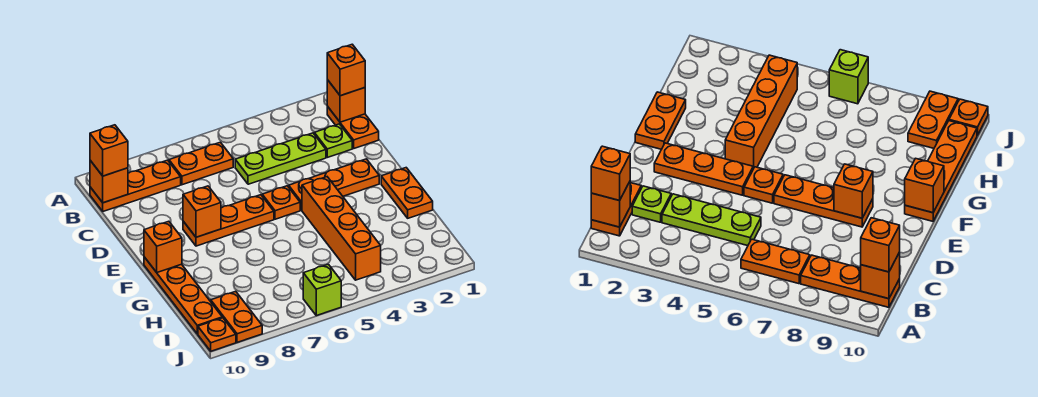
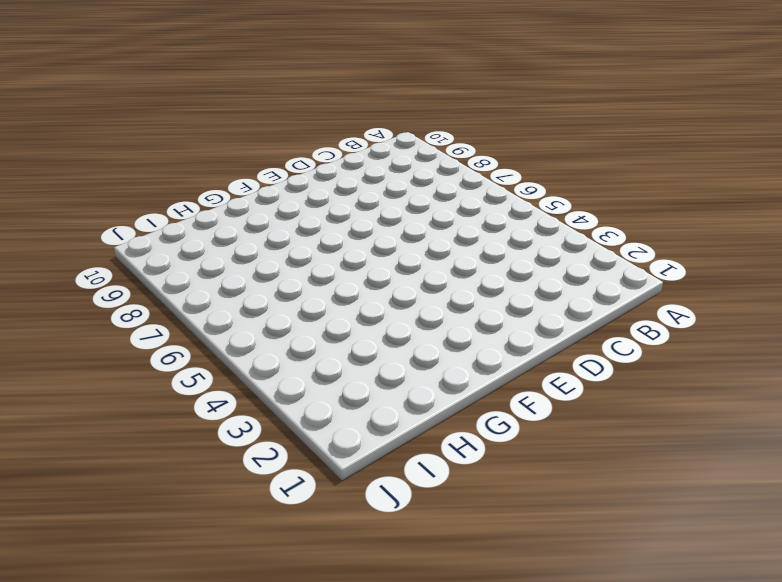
none -> orange plate B1:C1 level 1
none -> orange plate B6:B7 level 1
none -> orange plate B8:B10 level 1

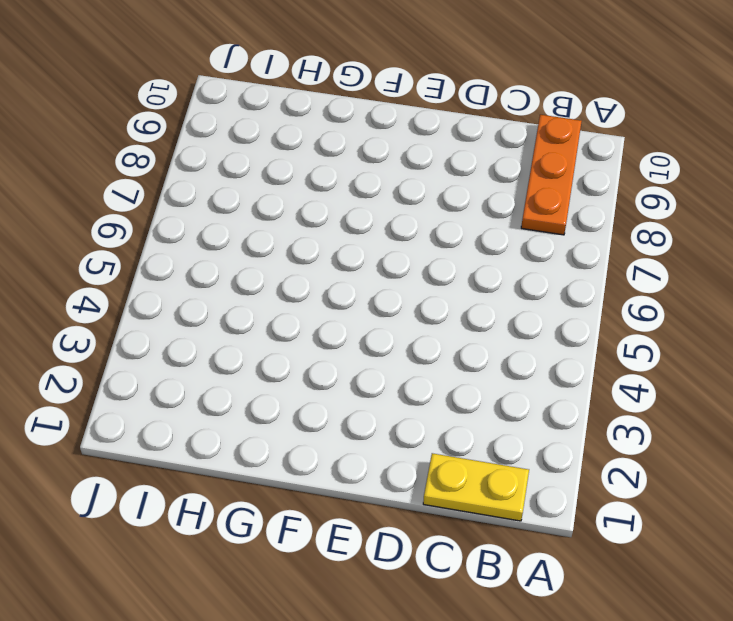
yellow plate B1:C1 level 1 -> orange plate B1:C1 level 1
none -> orange plate B6:B7 level 1
none -> lime plate C2 level 1
none -> lime plate C3:C5 level 1

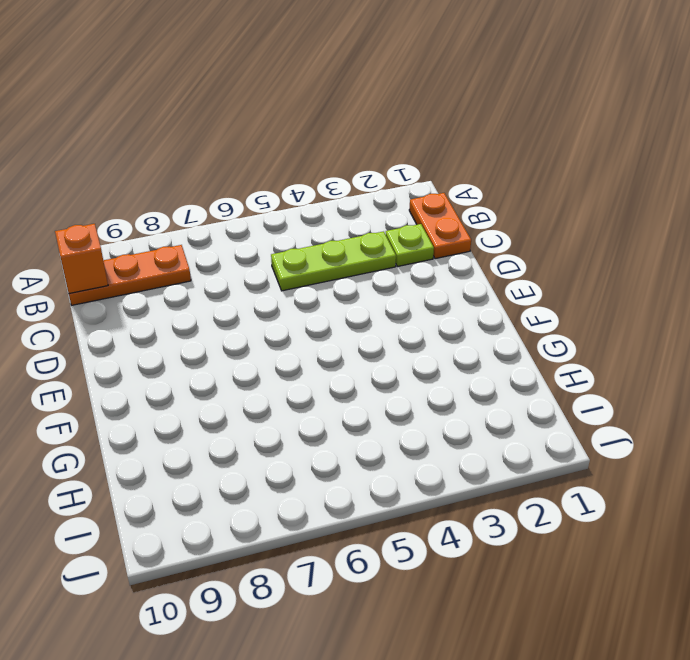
none -> orange plate B6:B7 level 1
none -> orange plate E2:E4 level 1
none -> orange plate E5 level 1

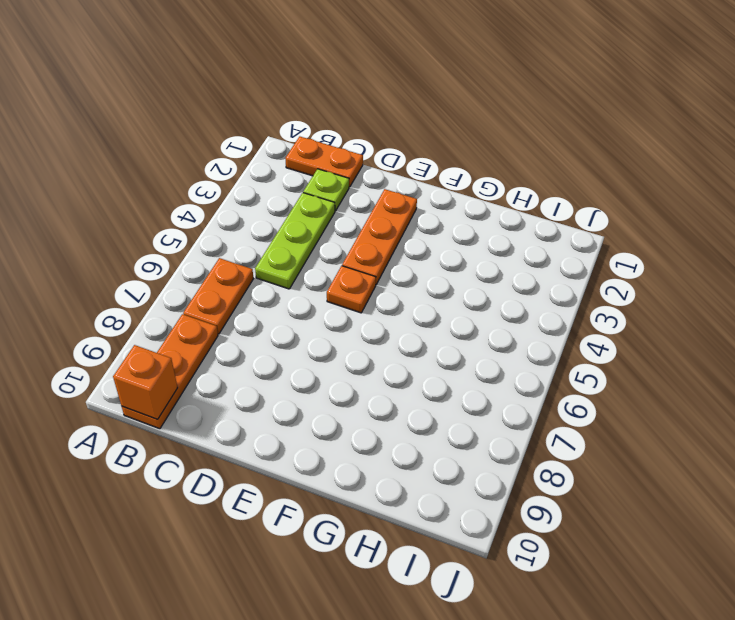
none -> orange plate E6:E8 level 1
none -> orange plate F1:G1 level 1
none -> orange brick F4:I4 level 1

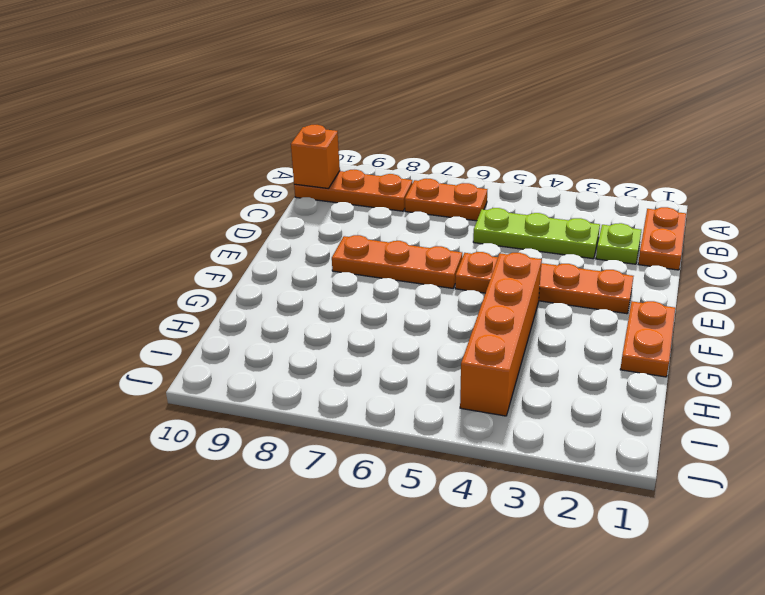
none -> orange plate F10:I10 level 1
none -> orange plate I9:J9 level 1
none -> lime brick J6 level 1

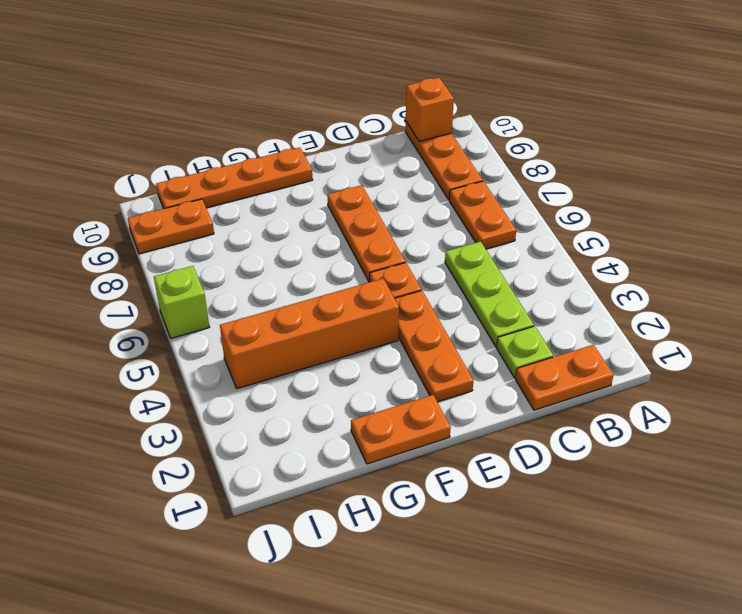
none -> orange plate J10 level 1
none -> orange brick B1 level 2
none -> orange brick E8 level 2

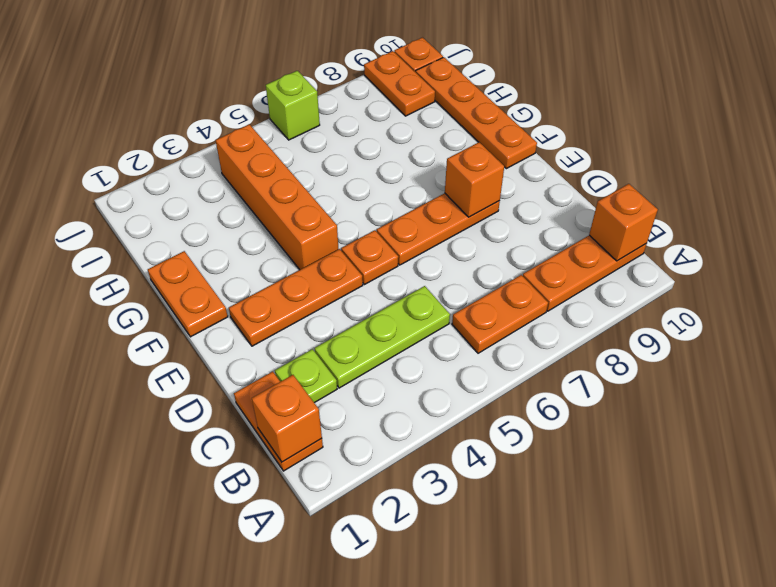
none -> orange brick F10 level 2
none -> orange brick B1 level 3
none -> orange brick B10 level 3

